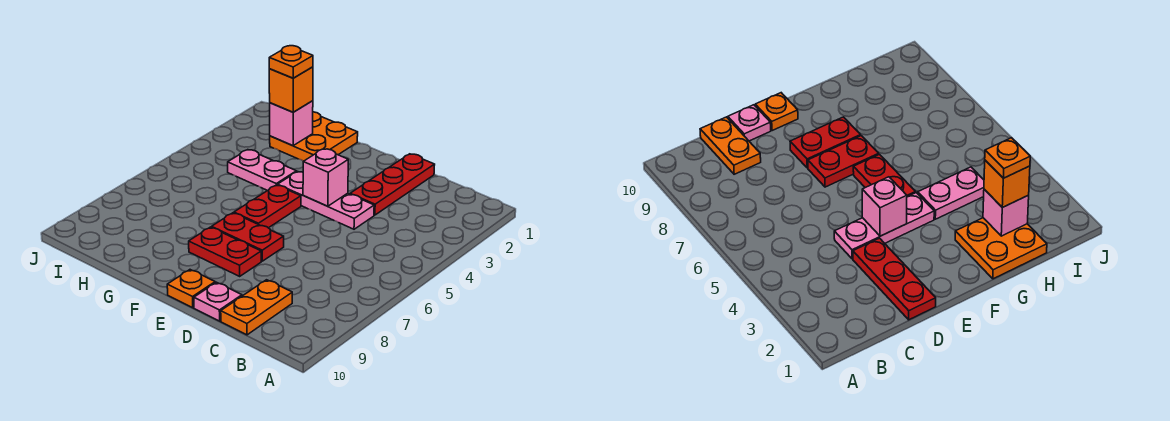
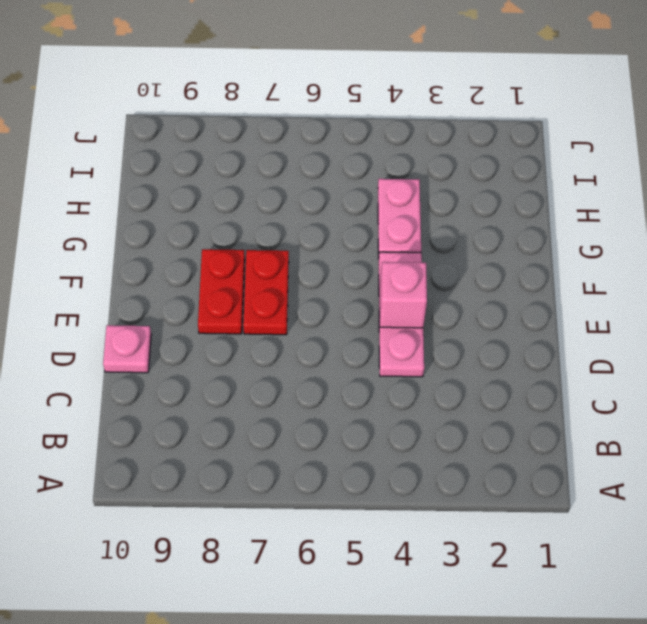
none -> orange plate C9:C10 level 1
none -> red plate D1:D3 level 1
none -> orange plate E10 level 1

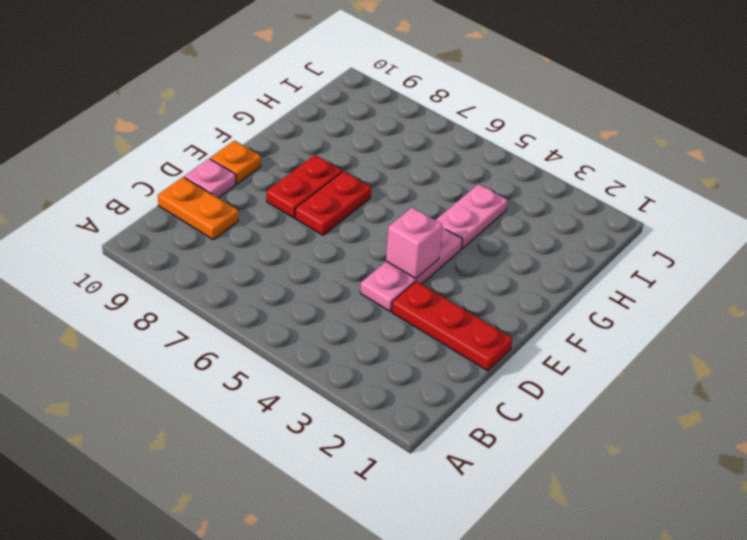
none -> red plate F5:F6 level 1
none -> orange plate G1:H2 level 1
none -> pink brick H2 level 2

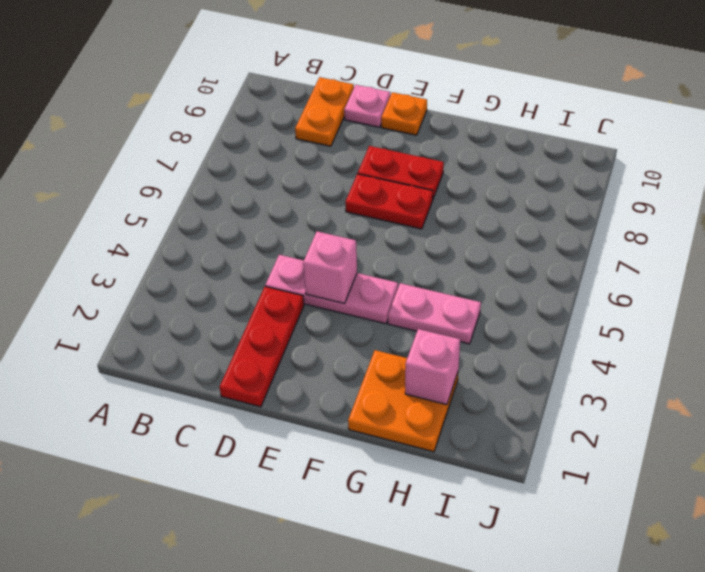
none -> red plate F5:F6 level 1
none -> orange brick H2 level 3
none -> orange plate H2 level 4

